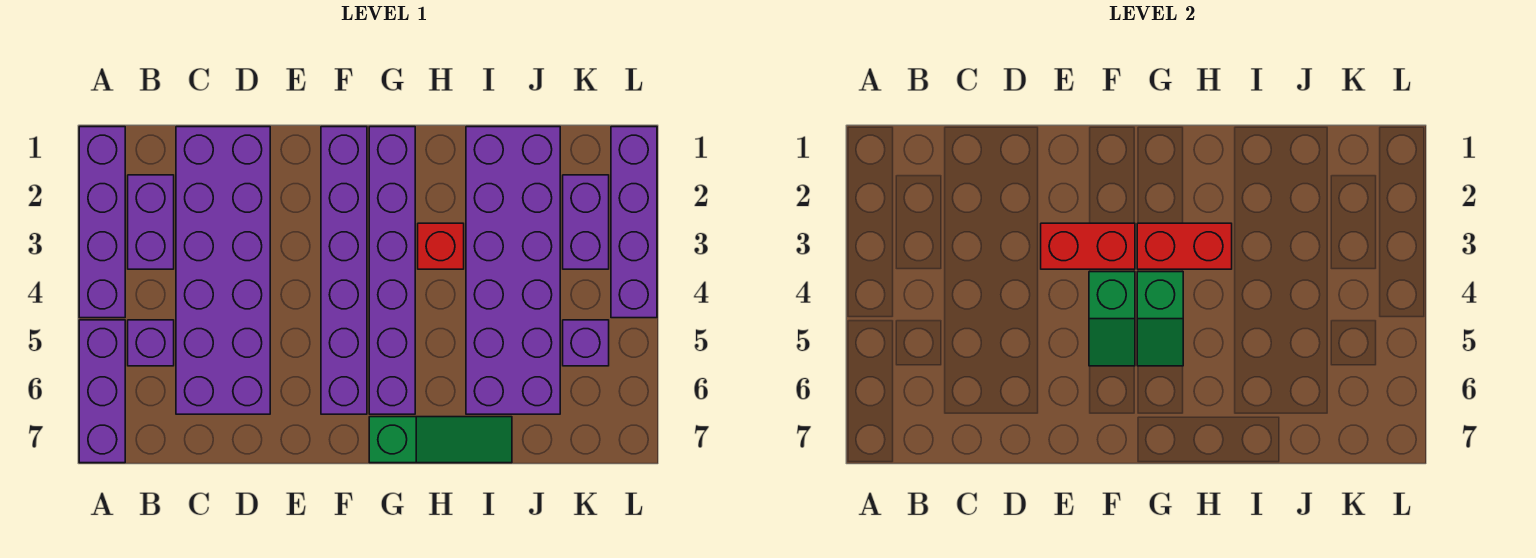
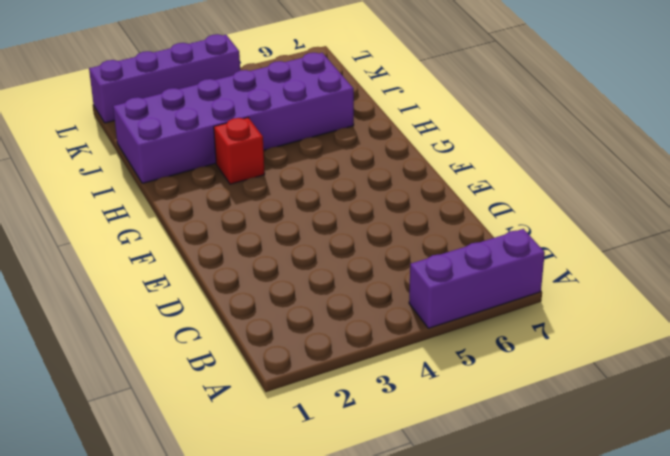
none -> purple brick A1:A4 level 1
none -> purple brick B2:B3 level 1
none -> purple brick B5 level 1

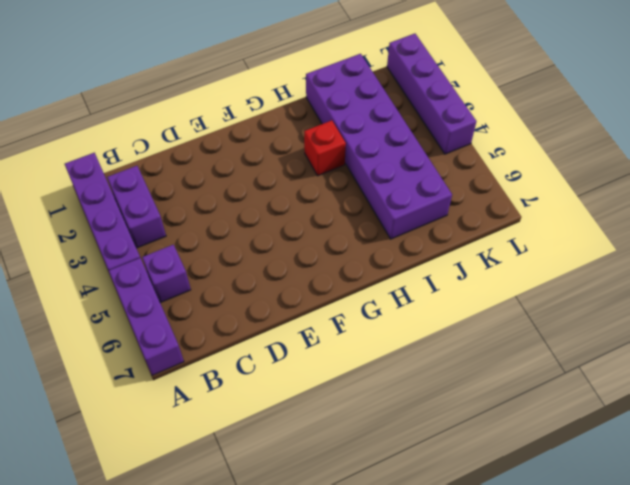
none -> purple brick C1:D6 level 1
none -> purple brick F1:F6 level 1
none -> purple brick G1:G6 level 1

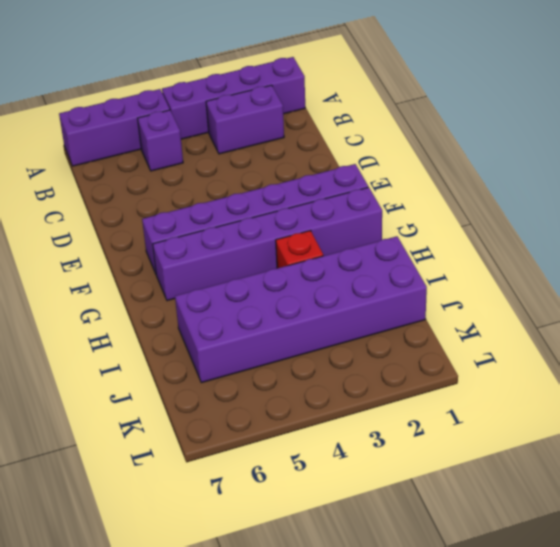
none -> purple brick C1:D6 level 1
none -> green slope G7:I7 level 1 top G
none -> purple brick K2:K3 level 1

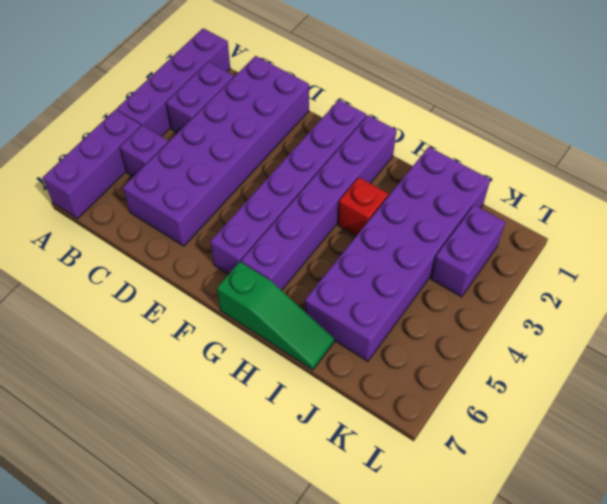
none -> purple brick K5 level 1
none -> purple brick L1:L4 level 1
none -> red brick E3:F3 level 2

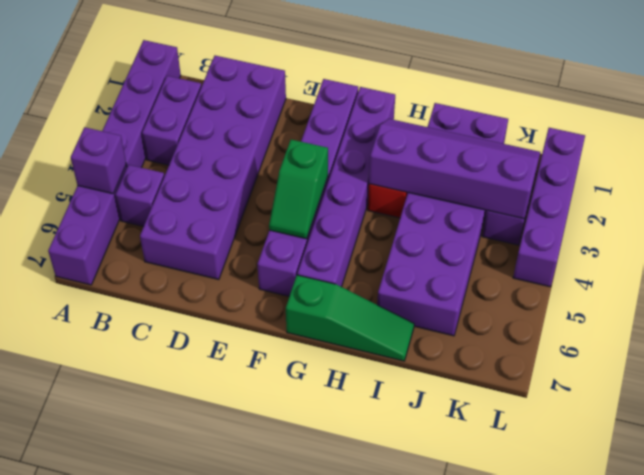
purple brick A5 level 2 -> purple brick K5 level 1
purple slope H2:K3 level 2 top 3 -> red brick G3:H3 level 2
none -> red brick E3:F3 level 2
none -> green slope G4:G5 level 2 top 4

